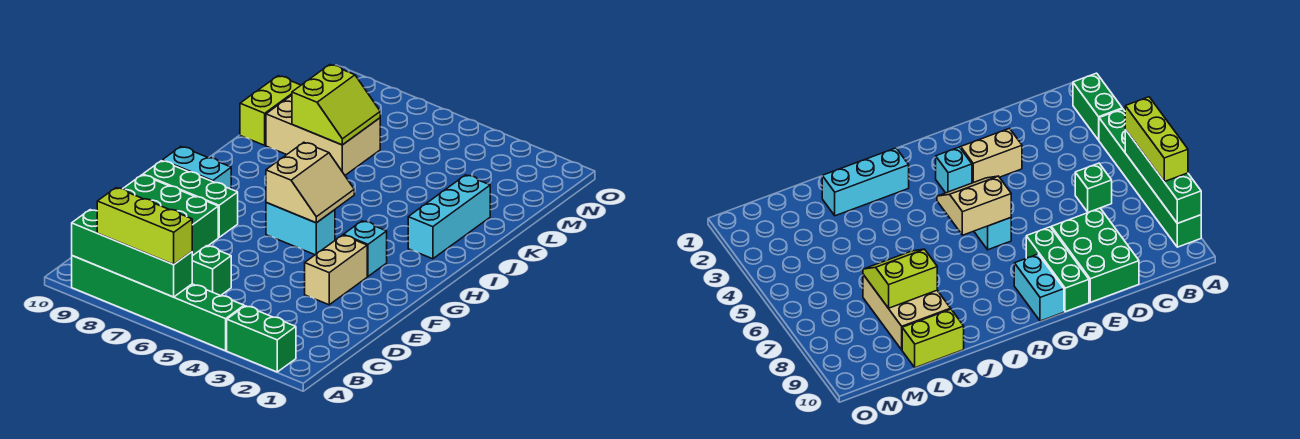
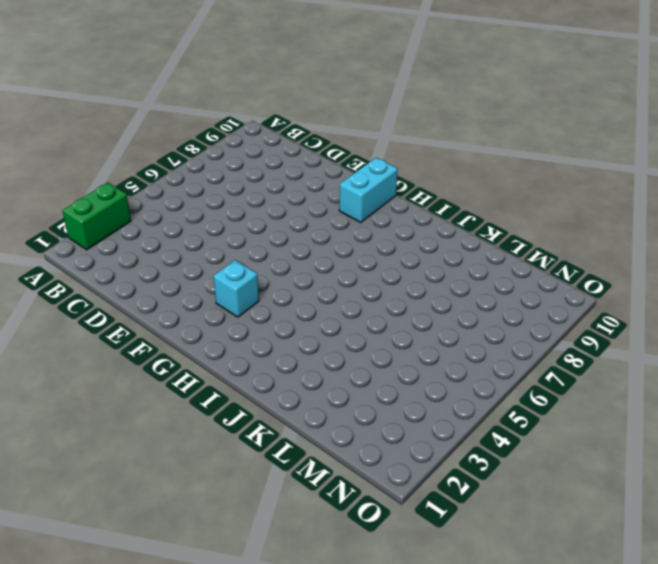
none -> green brick A4:A9 level 1
none -> green brick C6 level 1
none -> green brick D8:E10 level 1

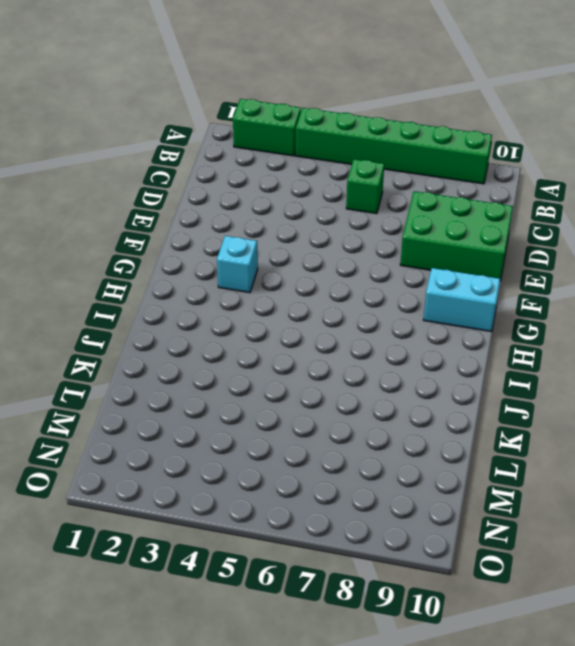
none -> tan brick E3:F3 level 1
none -> green brick F8:F10 level 1
none -> cyan brick G5:G6 level 1

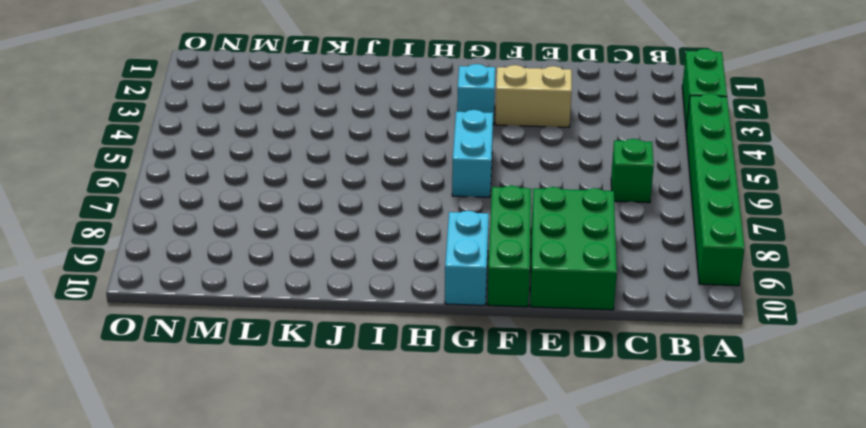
none -> cyan brick I2:K2 level 1
none -> tan brick K7:L9 level 1
none -> lime brick K10:L10 level 1

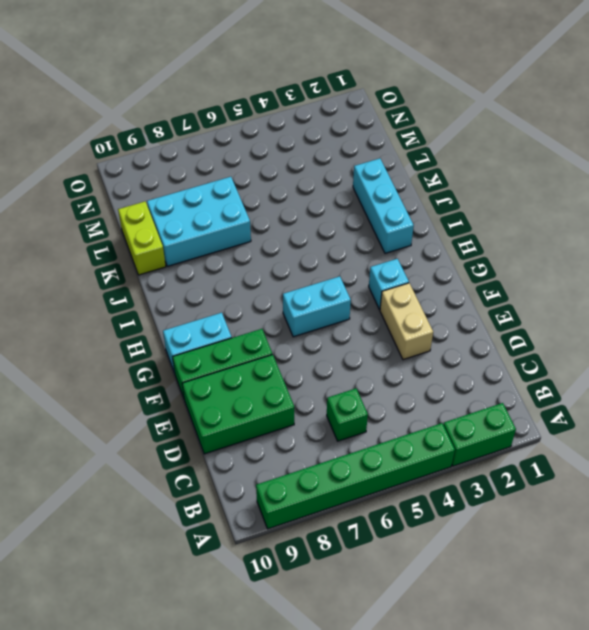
cyan brick K7:L9 level 1 -> tan brick K7:L9 level 1
none -> green brick A6:A9 level 2
none -> tan slope G5:H6 level 2 top 6
none -> lime slope K7:L8 level 2 top 8

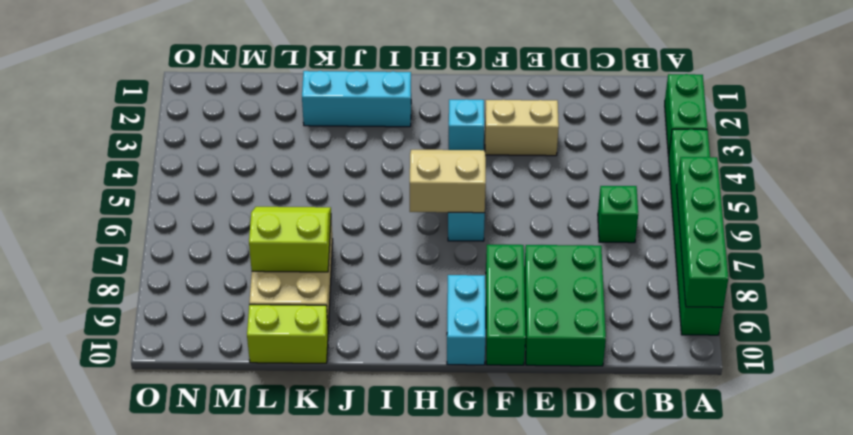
none -> lime brick A6:A8 level 3

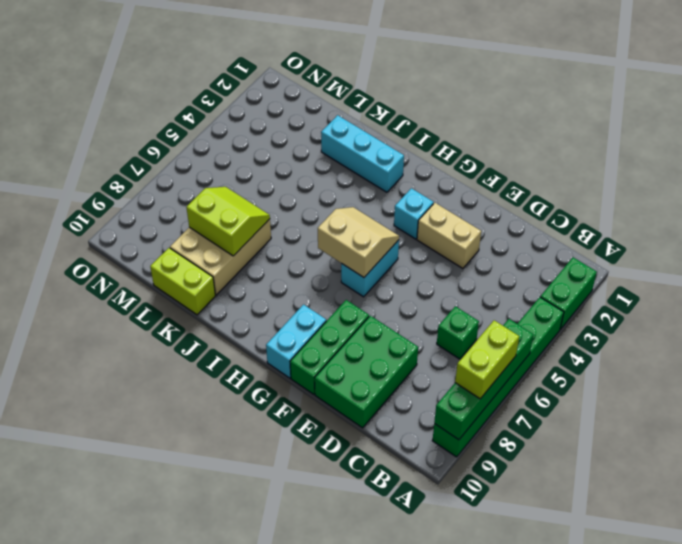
lime brick A7:A8 level 3 -> lime brick A6:A8 level 3

